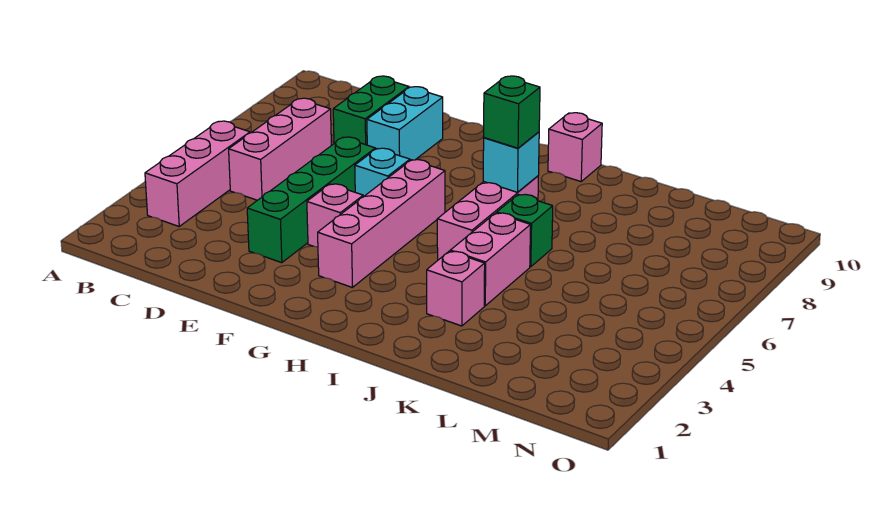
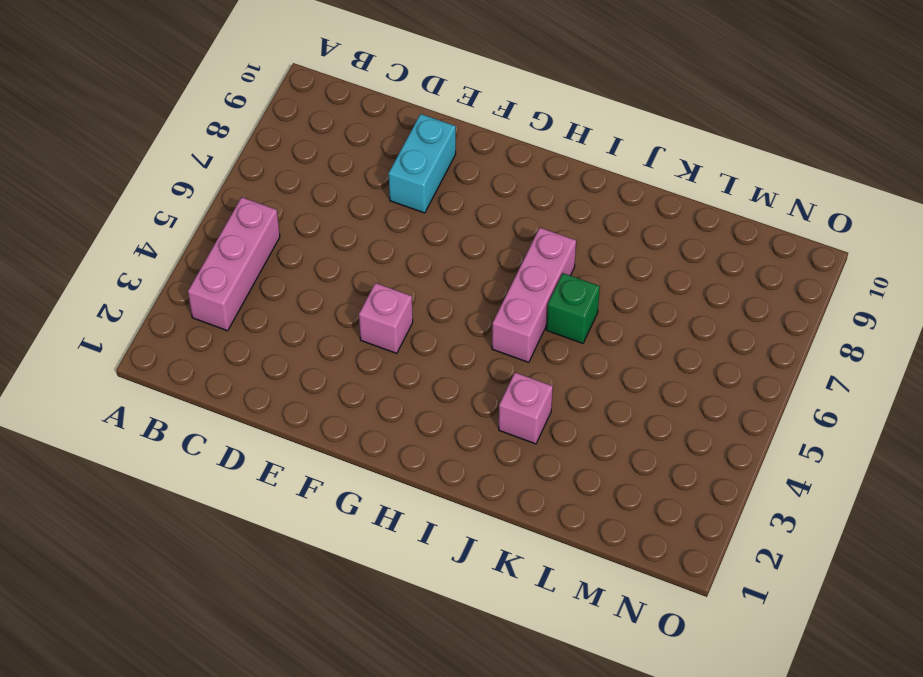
none -> pink brick C5:C7 level 1
none -> green brick D8:D9 level 1
none -> green brick E3:E6 level 1

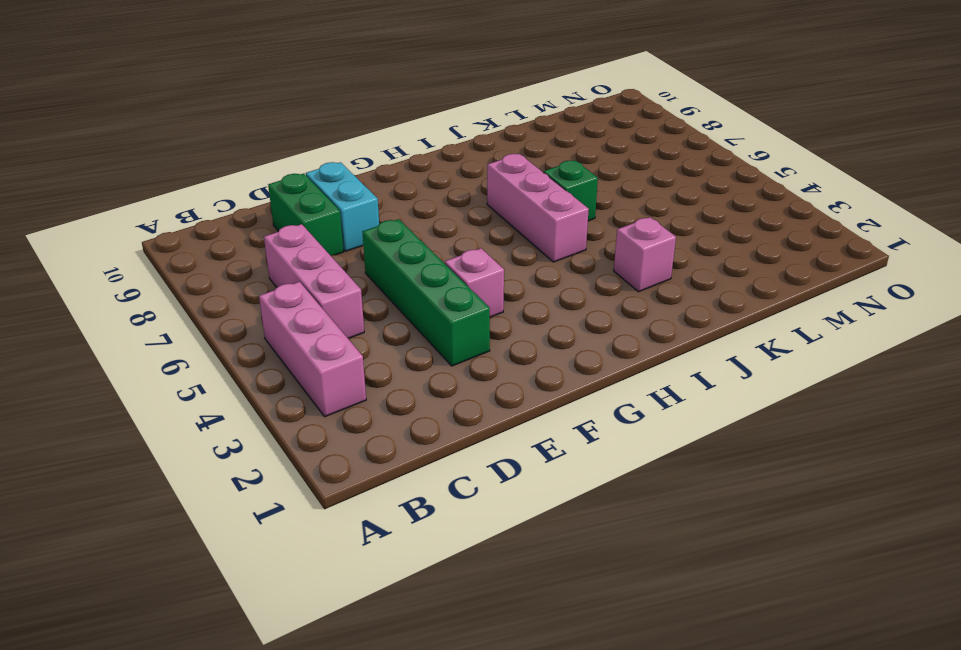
none -> cyan brick F6 level 1
none -> pink brick G3:G6 level 1
none -> pink brick I10 level 1

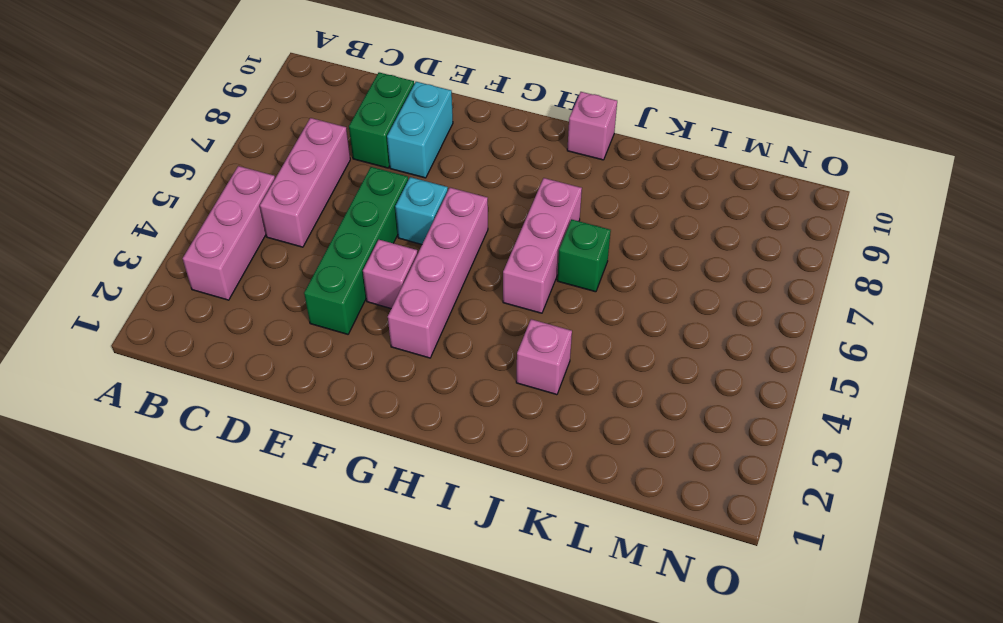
none -> pink brick J4:J5 level 1
none -> cyan brick I7 level 2
none -> green brick I7 level 3

